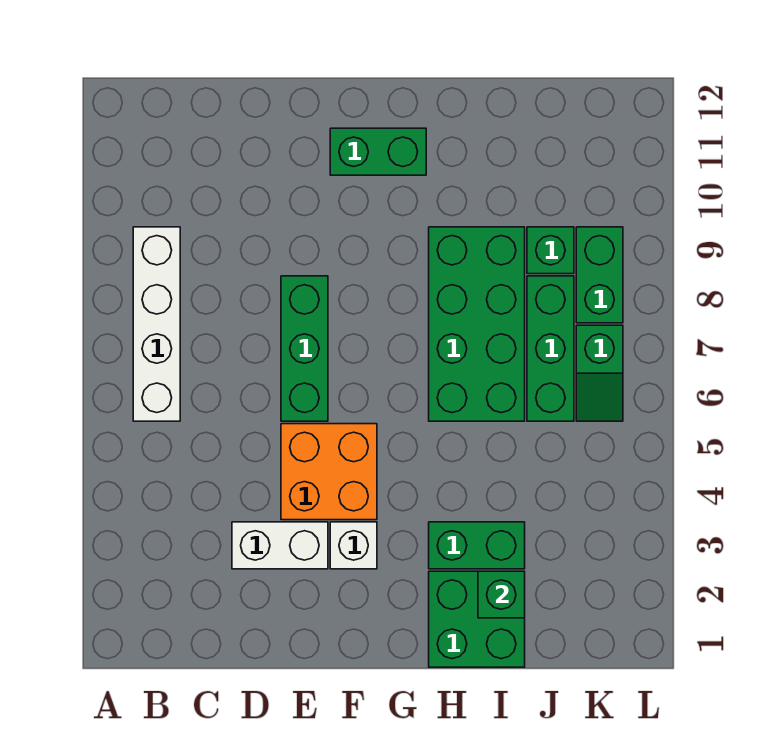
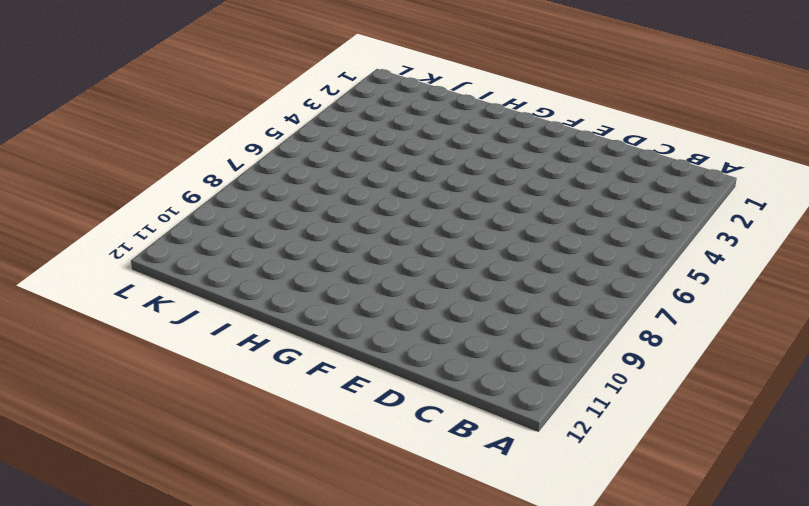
none -> white brick B6:B9 level 1
none -> white brick D3:E3 level 1
none -> orange brick E4:F5 level 1

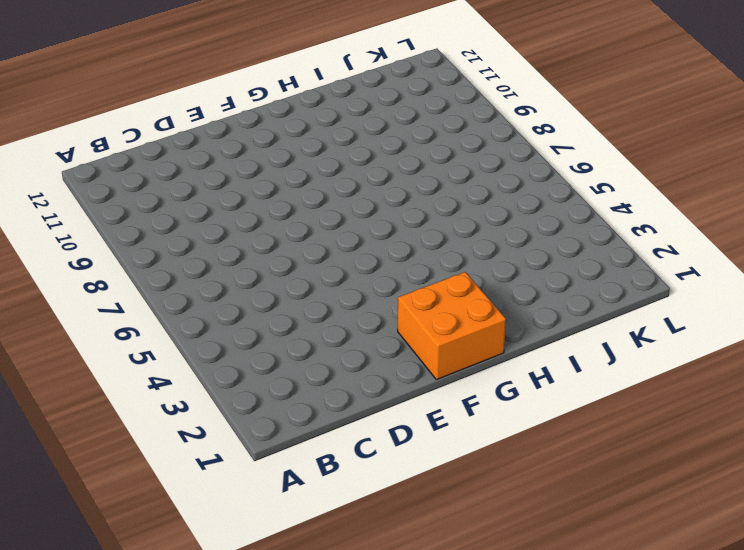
orange brick F1:G2 level 1 -> orange brick E4:F5 level 1
none -> white brick B6:B9 level 1
none -> white brick D3:E3 level 1
none -> green brick E6:E8 level 1

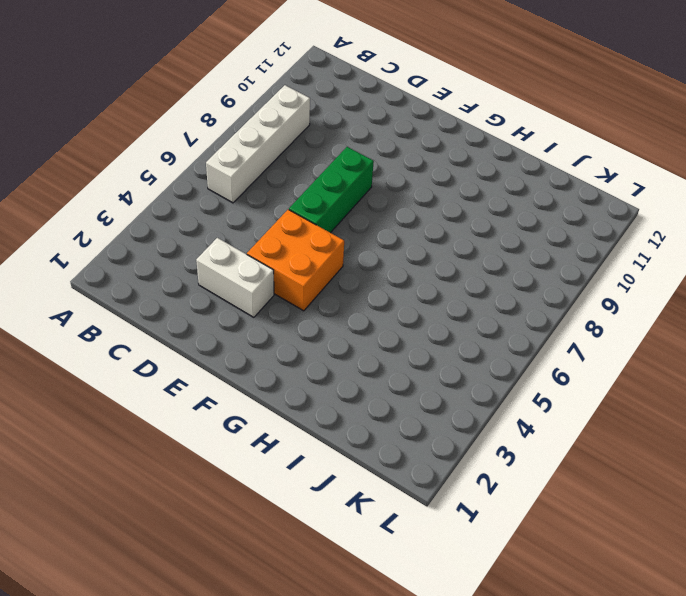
none -> white brick F3 level 1
none -> green brick F11:G11 level 1
none -> green brick H1:I2 level 1

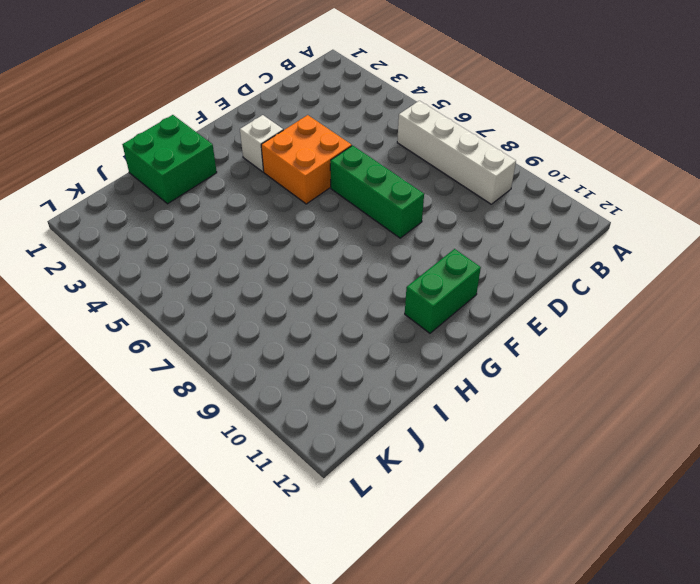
none -> white brick D3:E3 level 1
none -> green brick H3:I3 level 1
none -> green brick H6:I9 level 1

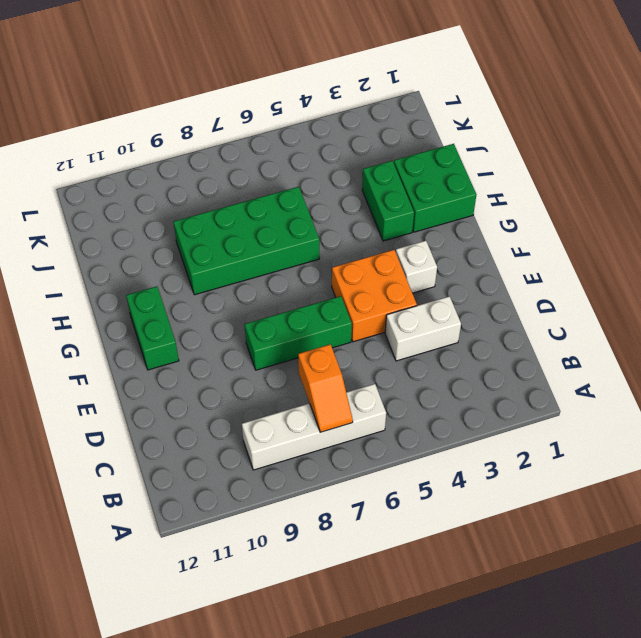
orange slope B7:C7 level 2 top C -> none
white brick D3:D4 level 1 -> white brick D3:E3 level 1
none -> green brick J6:J8 level 1
none -> green brick J9 level 1
none -> green slope K6:K7 level 1 top 7

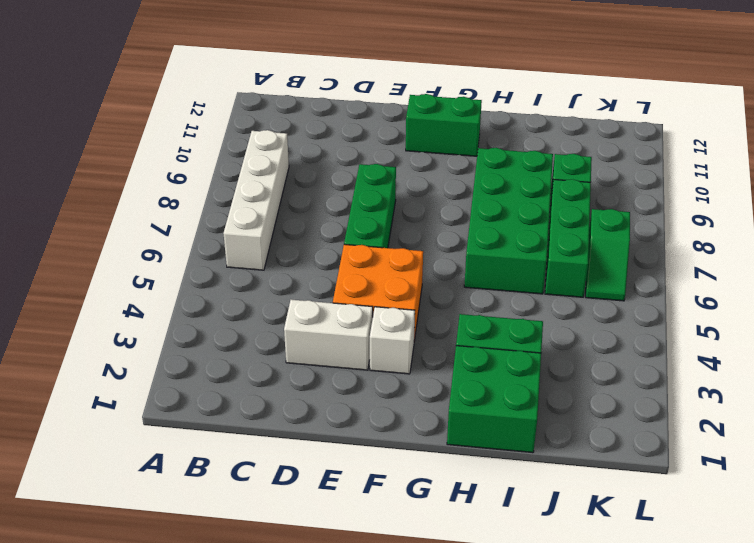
none -> green brick K8:K9 level 1
none -> green brick I2 level 2

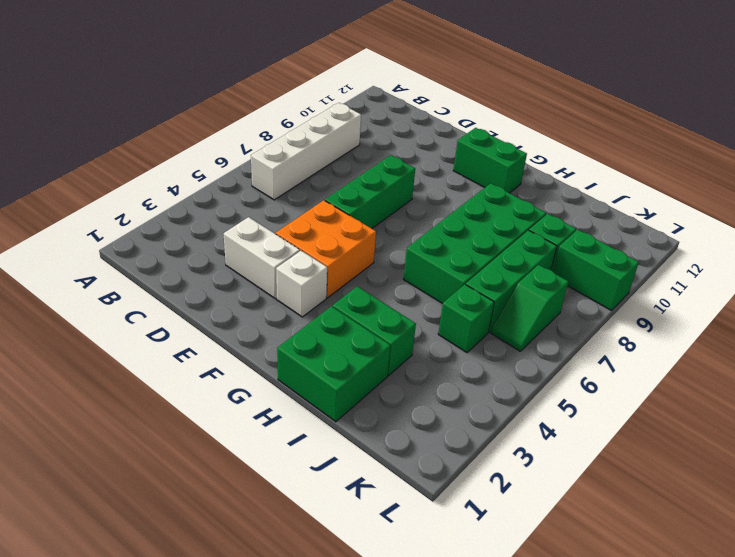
green brick J5 level 1 -> green brick I2 level 2
green brick K9:L9 level 1 -> green brick K8:K9 level 1

